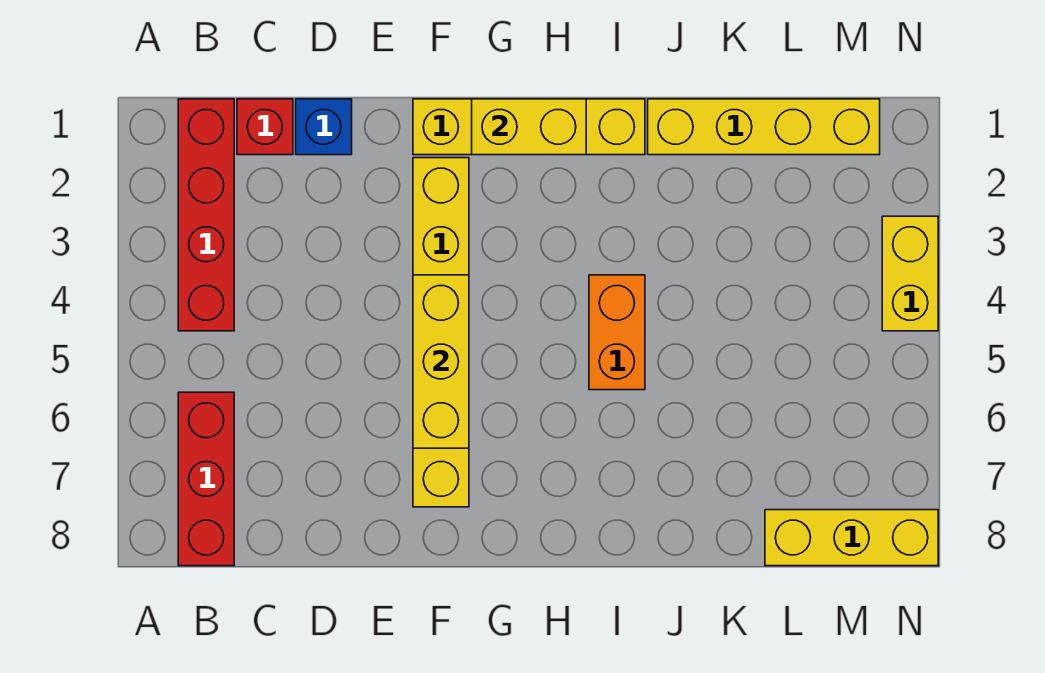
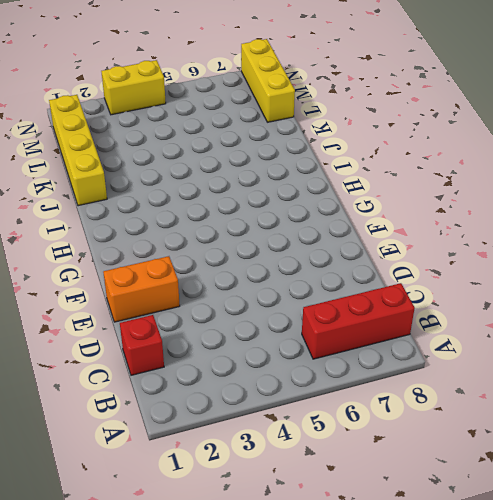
orange brick E1:E2 level 1 -> orange brick I4:I5 level 1
none -> red brick B1:B4 level 1
none -> blue brick D1 level 1
none -> yellow brick F1:I1 level 1

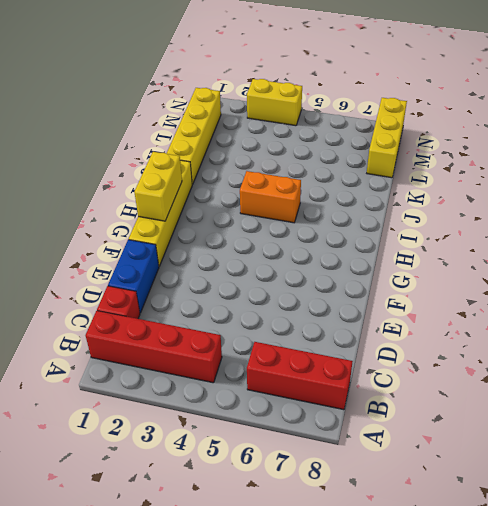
blue brick D1:E1 level 1 -> blue brick D1 level 1
none -> yellow brick F2:F7 level 1
none -> yellow brick F4:F6 level 2

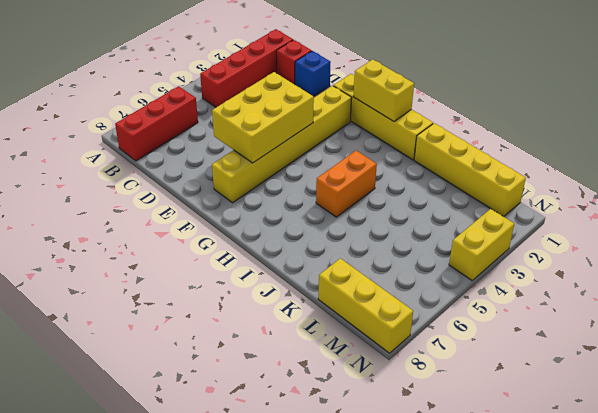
yellow brick E4:F6 level 2 -> yellow brick F4:F6 level 2

